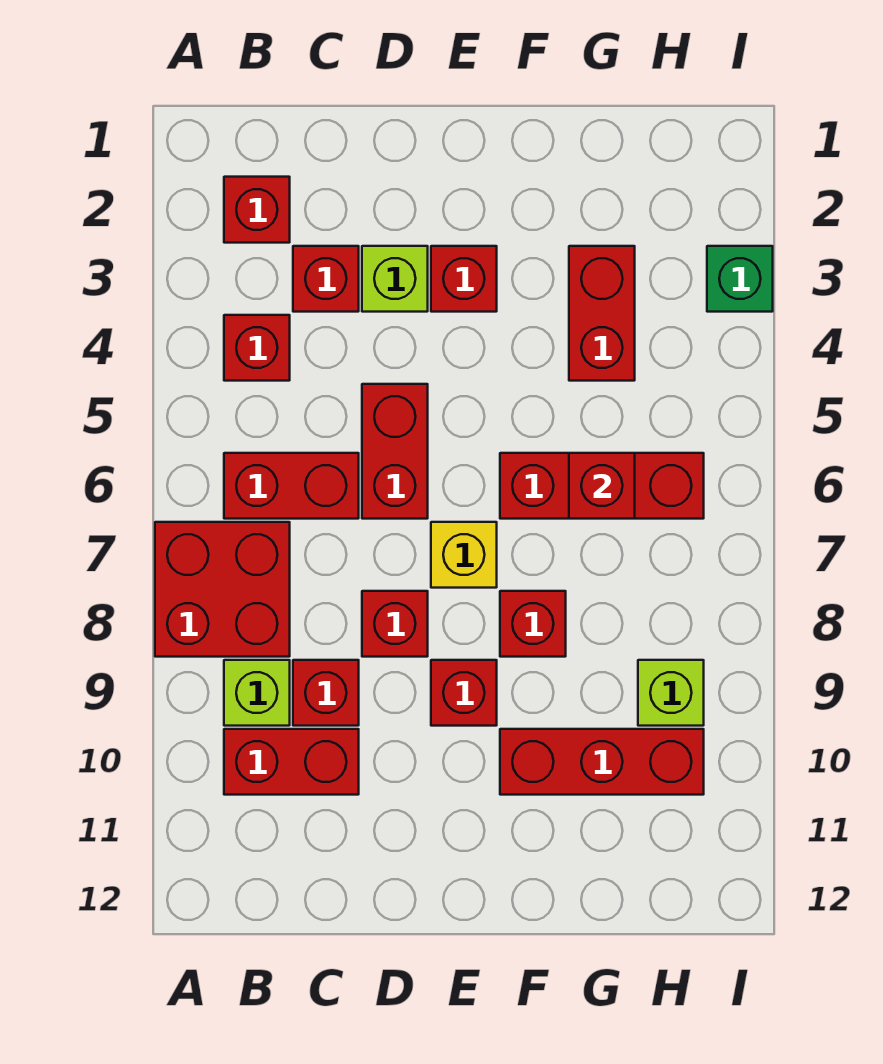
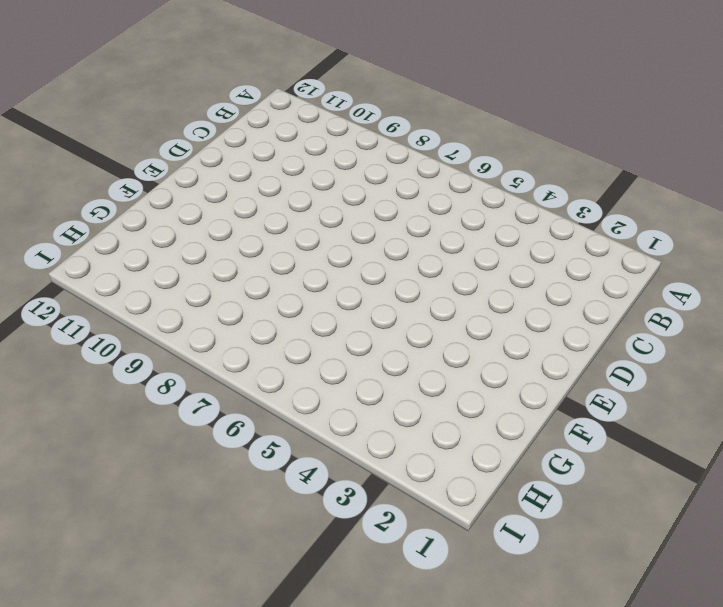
none -> red brick A7:B8 level 1
none -> red brick B2 level 1
none -> red brick B4 level 1

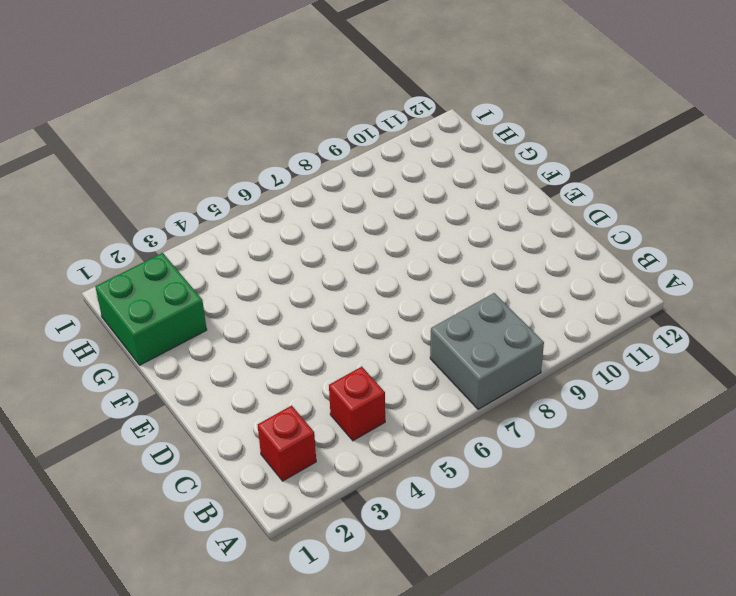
grey brick A7:B8 level 1 -> red brick A7:B8 level 1
green brick G1:H2 level 1 -> none
none -> red brick B6:C6 level 1
none -> lime brick B9 level 1
none -> red brick B10:C10 level 1

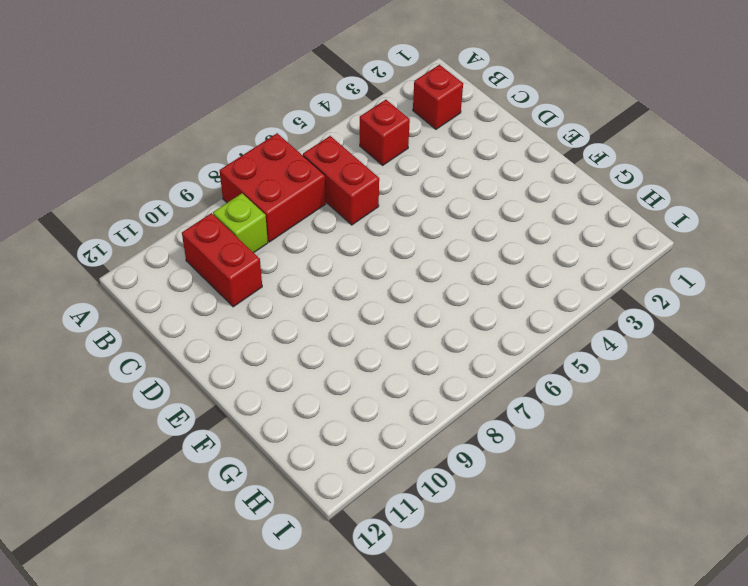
none -> red brick C3 level 1
none -> red brick C9 level 1
none -> lime brick D3 level 1

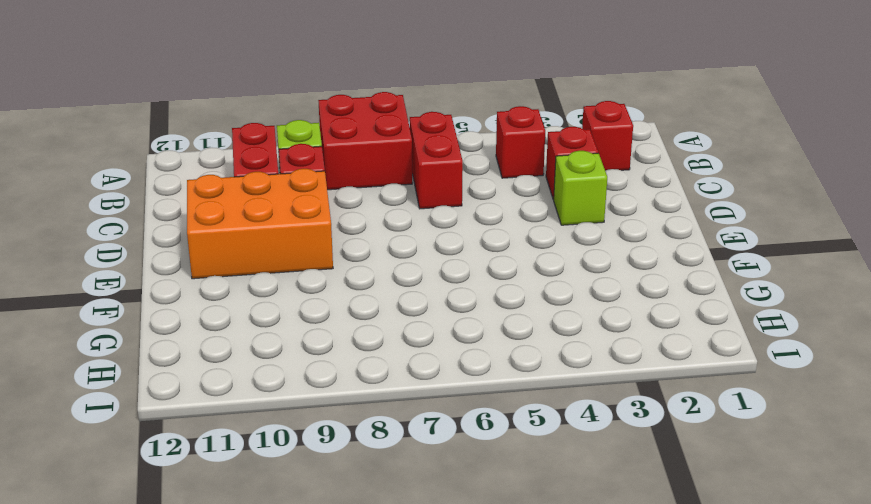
orange brick D9:E11 level 1 -> red brick E9 level 1
none -> red brick D5:D6 level 1
none -> red brick D8 level 1
none -> red brick E3 level 1

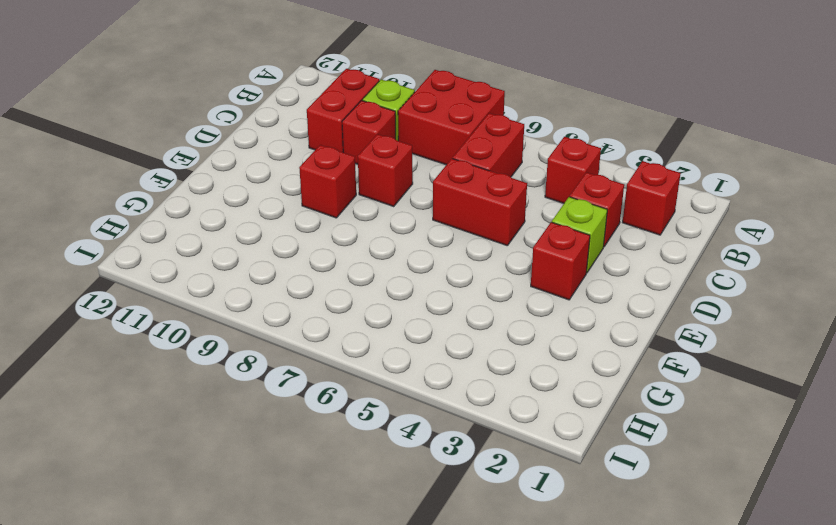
none -> yellow brick E7 level 1
none -> red brick F6:H6 level 1
none -> red brick F8 level 1

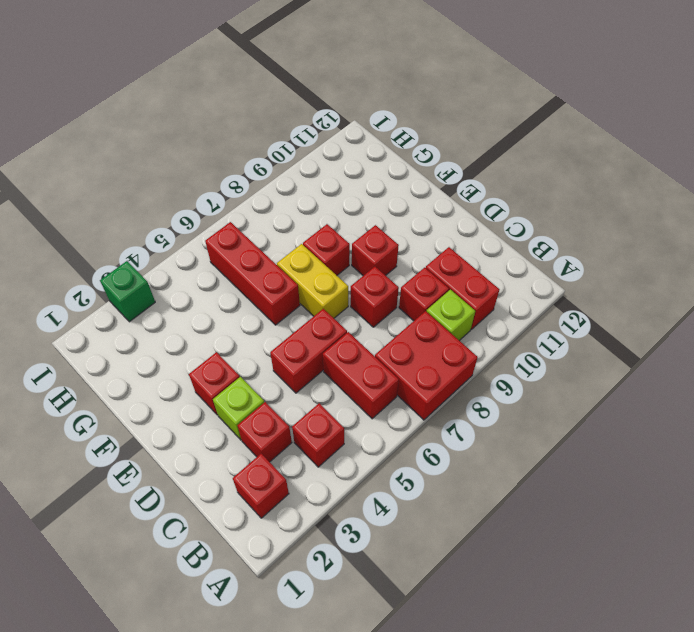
yellow brick E7:F7 level 1 -> yellow brick E7 level 1
none -> red brick F10:H10 level 1
none -> red brick G3:G4 level 1
none -> lime brick H9 level 1

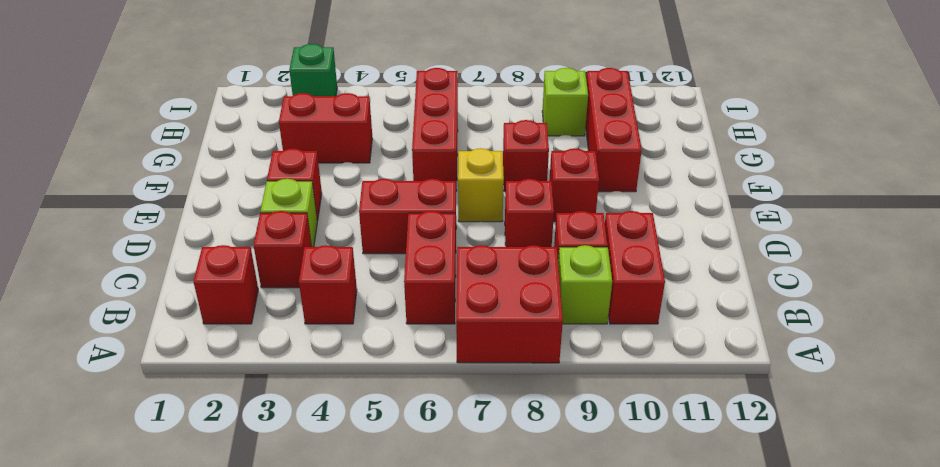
none -> red brick G6 level 2

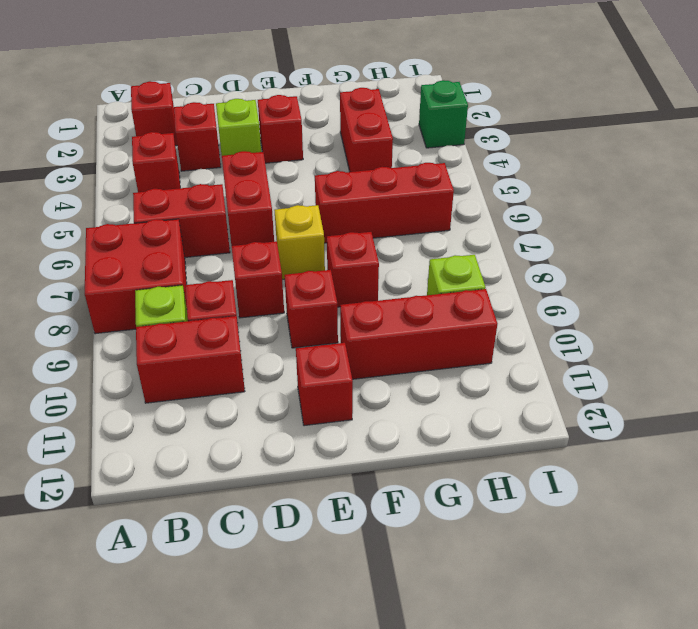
red brick E11 level 1 -> red brick G6 level 2

